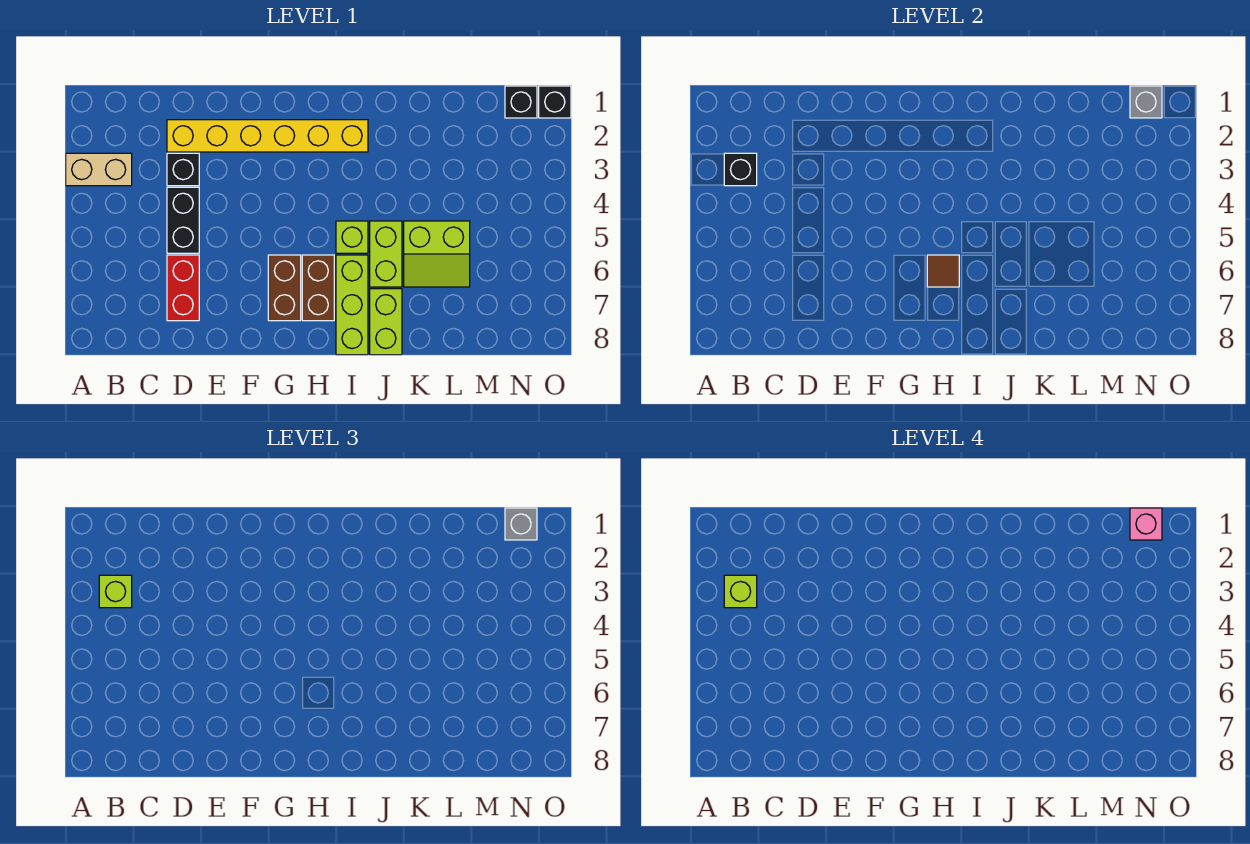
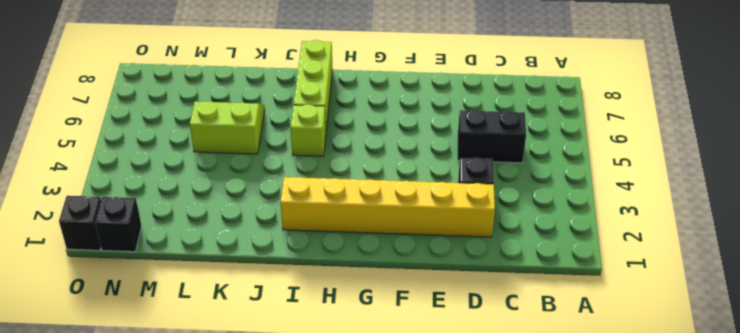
black brick C5:D5 level 1 -> black brick D4:D5 level 1
none -> tan brick A3:B3 level 1
none -> red brick D6:D7 level 1
none -> brown brick G6:G7 level 1

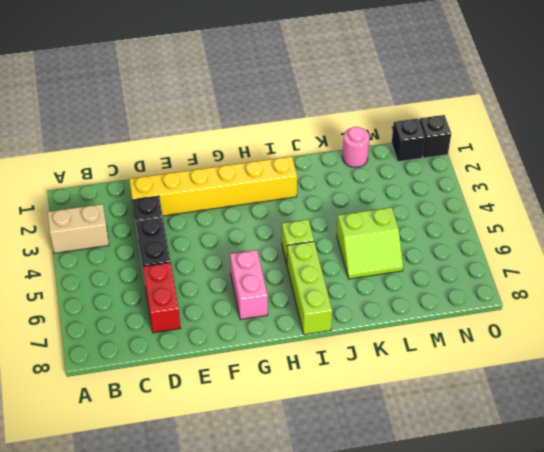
pink brick G6:G7 level 1 -> brown brick G6:G7 level 1
pink round brick L1 level 1 -> none
none -> brown brick H6:H7 level 1
none -> lime brick J5:J6 level 1
none -> lime brick J7:J8 level 1

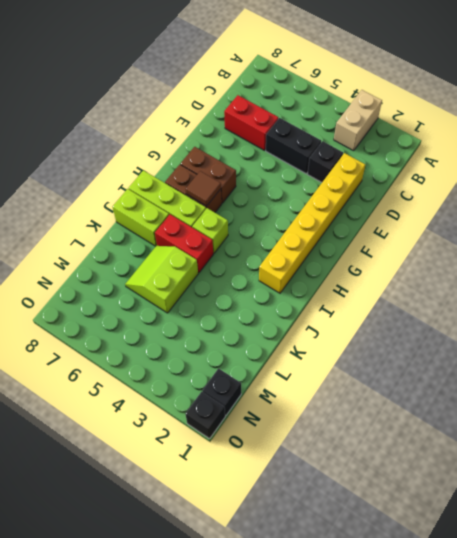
red brick J5:J6 level 1 -> lime brick J5:J6 level 1
none -> black brick B3 level 2
none -> grey brick N1 level 2
none -> lime brick B3 level 3

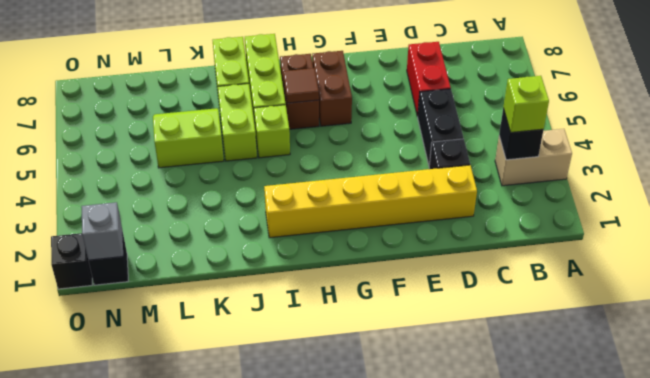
none -> grey brick N1 level 3
none -> lime brick B3 level 4
none -> pink brick N1 level 4

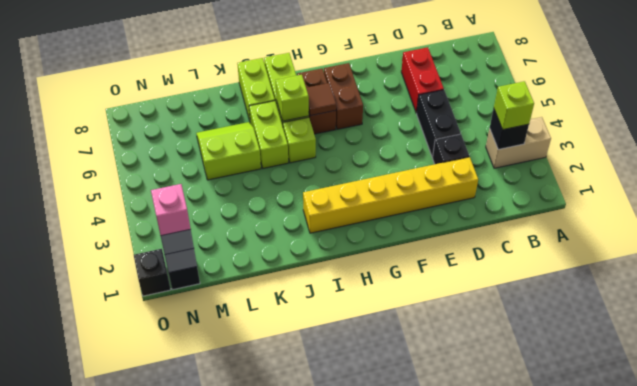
lime brick I6 level 2 -> lime brick B3 level 4

